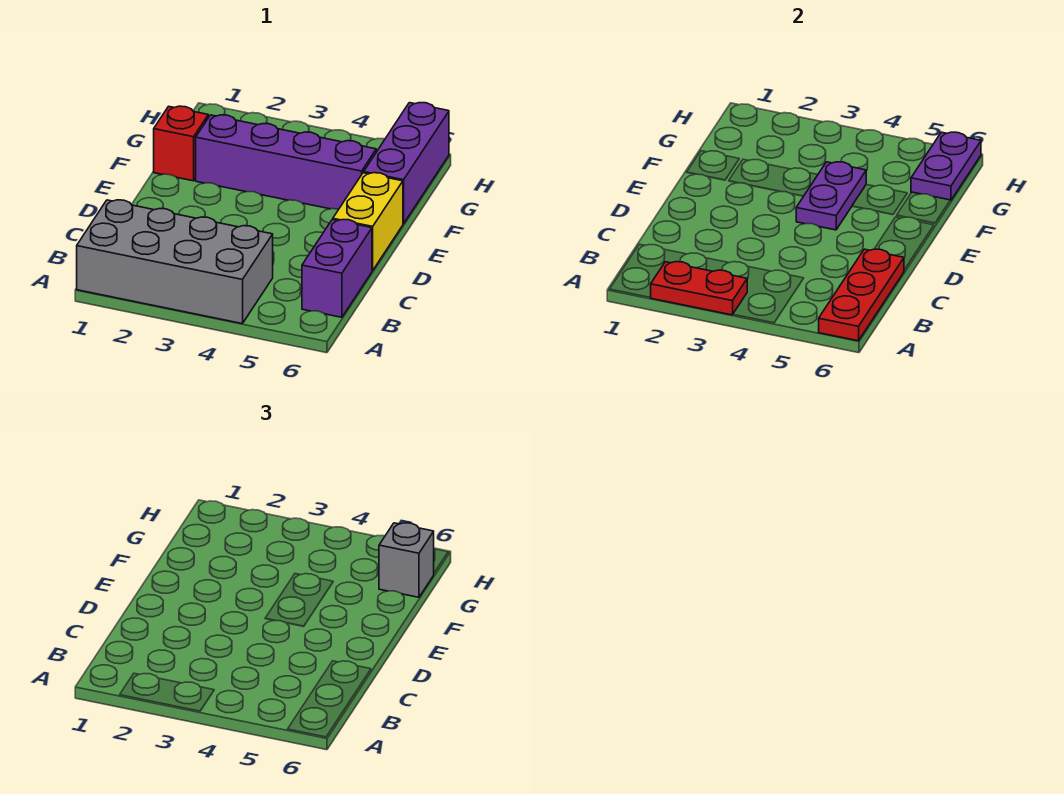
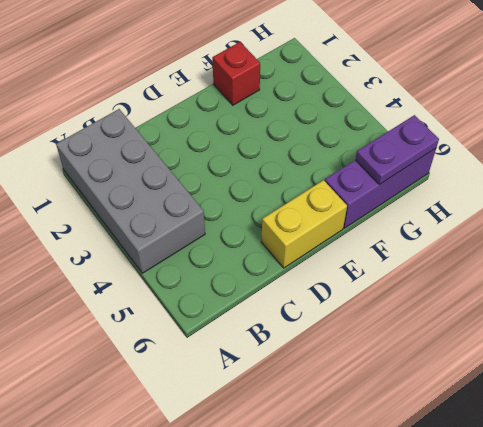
none -> purple brick B6:C6 level 1
none -> purple brick F2:F5 level 1

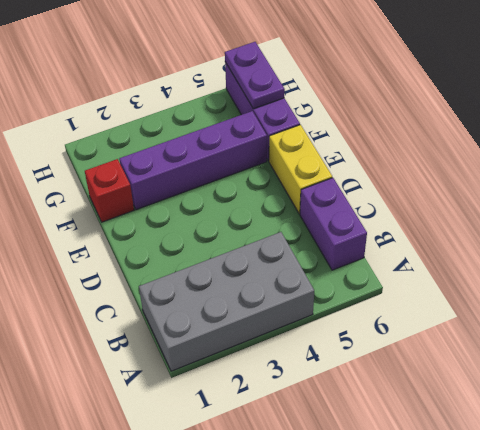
none -> red plate A2:A3 level 2
none -> red plate A6:C6 level 2

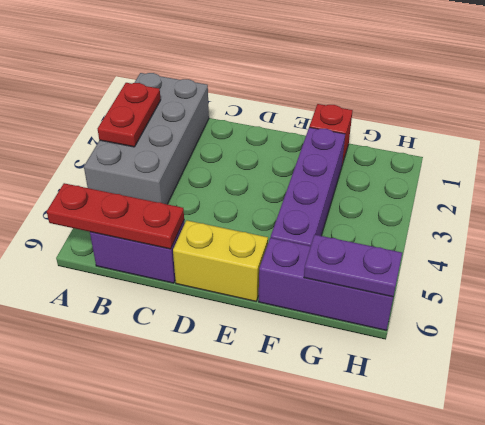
none -> purple plate E4:F4 level 2
none -> grey brick G6 level 3

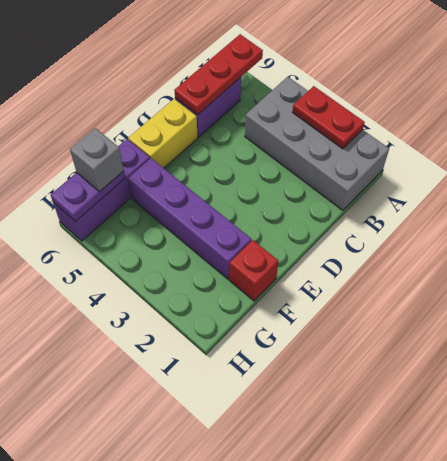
none -> purple plate E4:F4 level 2

